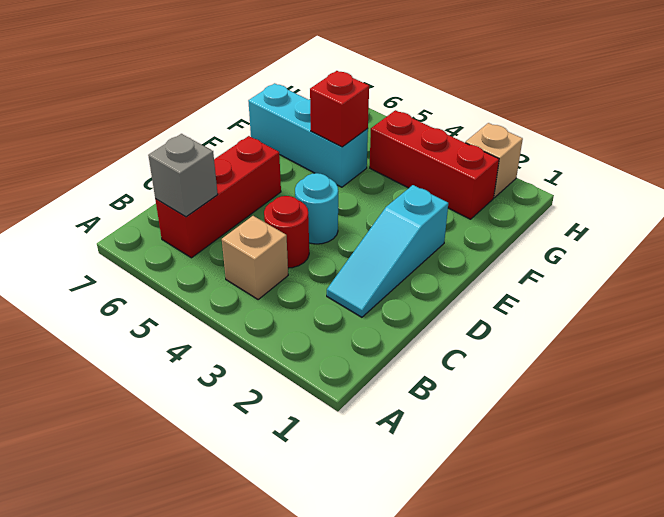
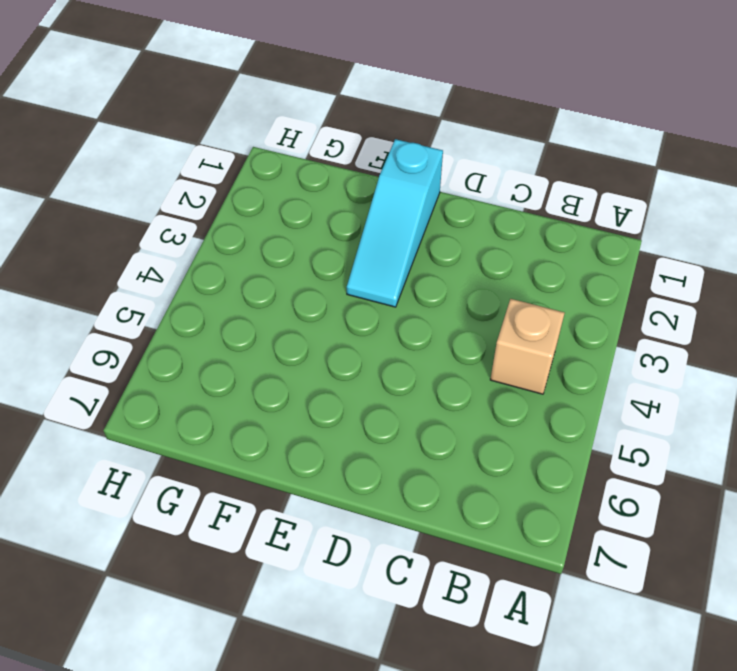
cyan slope E1:E3 level 1 top 1 -> cyan slope C2:E2 level 1 top E
none -> red brick B6:D6 level 1
none -> red round brick C4 level 1

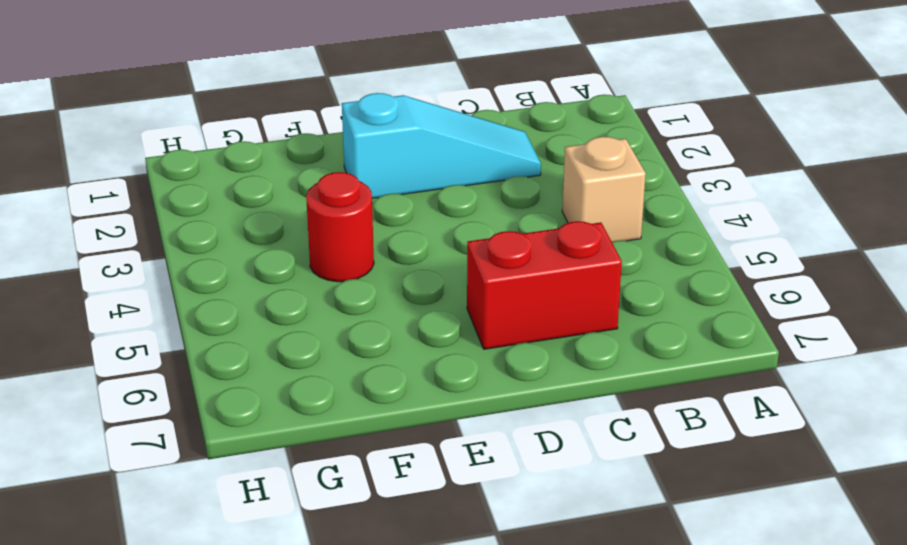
red brick C6:D6 level 1 -> red brick B6:D6 level 1
red round brick F4 level 1 -> red round brick C4 level 1
none -> cyan round brick D4 level 1
none -> cyan brick F5:F7 level 1

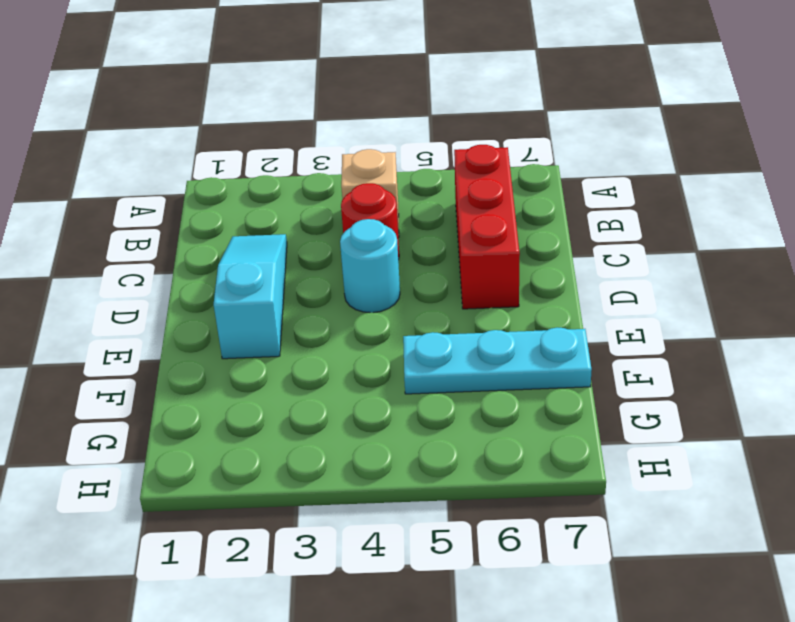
cyan plate F5:F7 level 1 -> cyan brick F5:F7 level 1
none -> red brick G2:G4 level 1
none -> tan brick H2 level 1

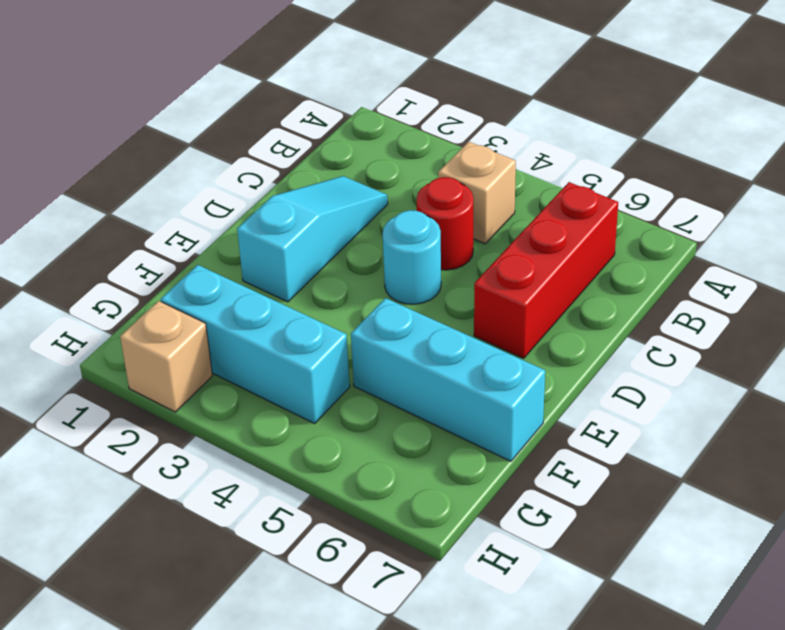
cyan brick G2:G4 level 1 -> red brick G2:G4 level 1
none -> grey brick B6 level 2
none -> red brick F5 level 2

